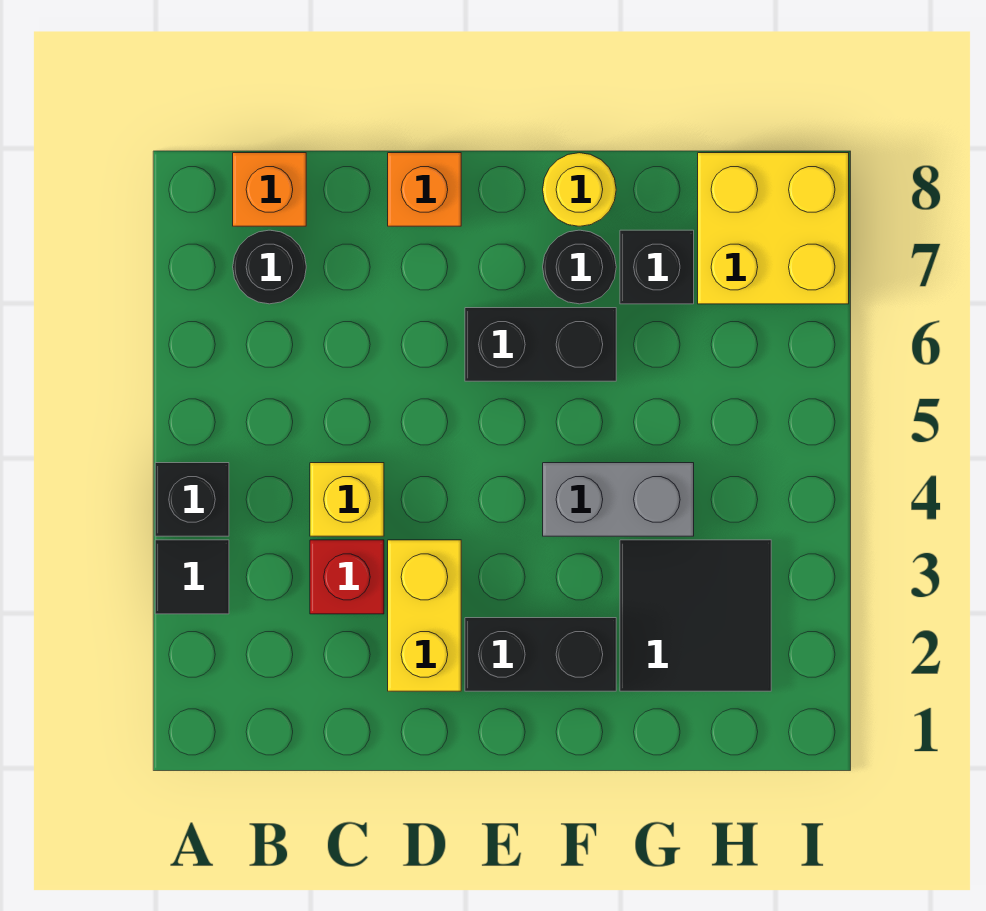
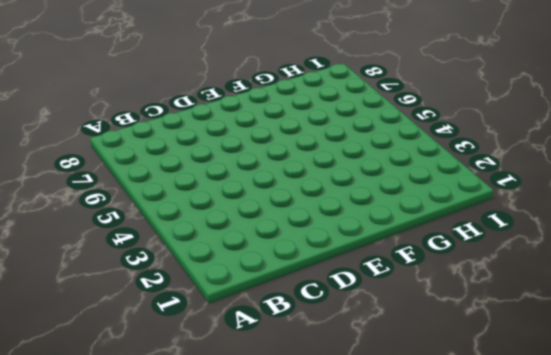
none -> black tile A3 level 1
none -> black brick A4 level 1
none -> black round brick B7 level 1

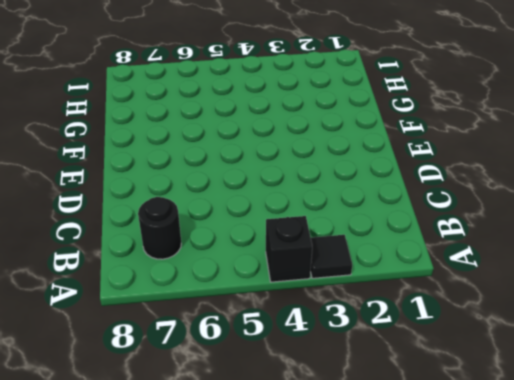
none -> orange brick B8 level 1
none -> red brick C3 level 1
none -> yellow brick C4 level 1

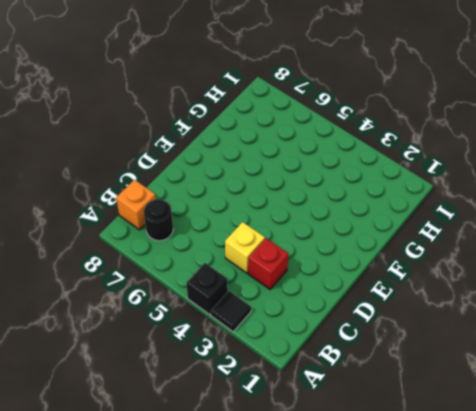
none -> yellow brick D2:D3 level 1
none -> orange brick D8 level 1
none -> black brick E2:F2 level 1

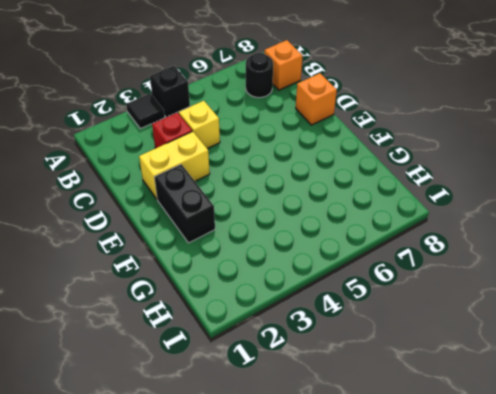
none -> black brick E6:F6 level 1
none -> grey brick F4:G4 level 1
none -> black round brick F7 level 1

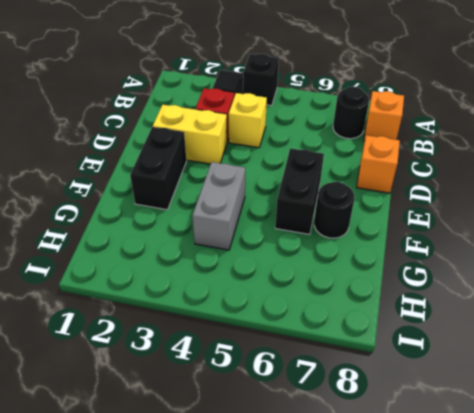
none -> yellow round brick F8 level 1
none -> black tile G2:H3 level 1
none -> black brick G7 level 1

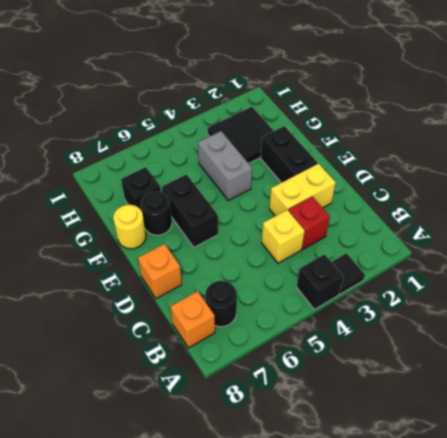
none -> yellow brick H7:I8 level 1

